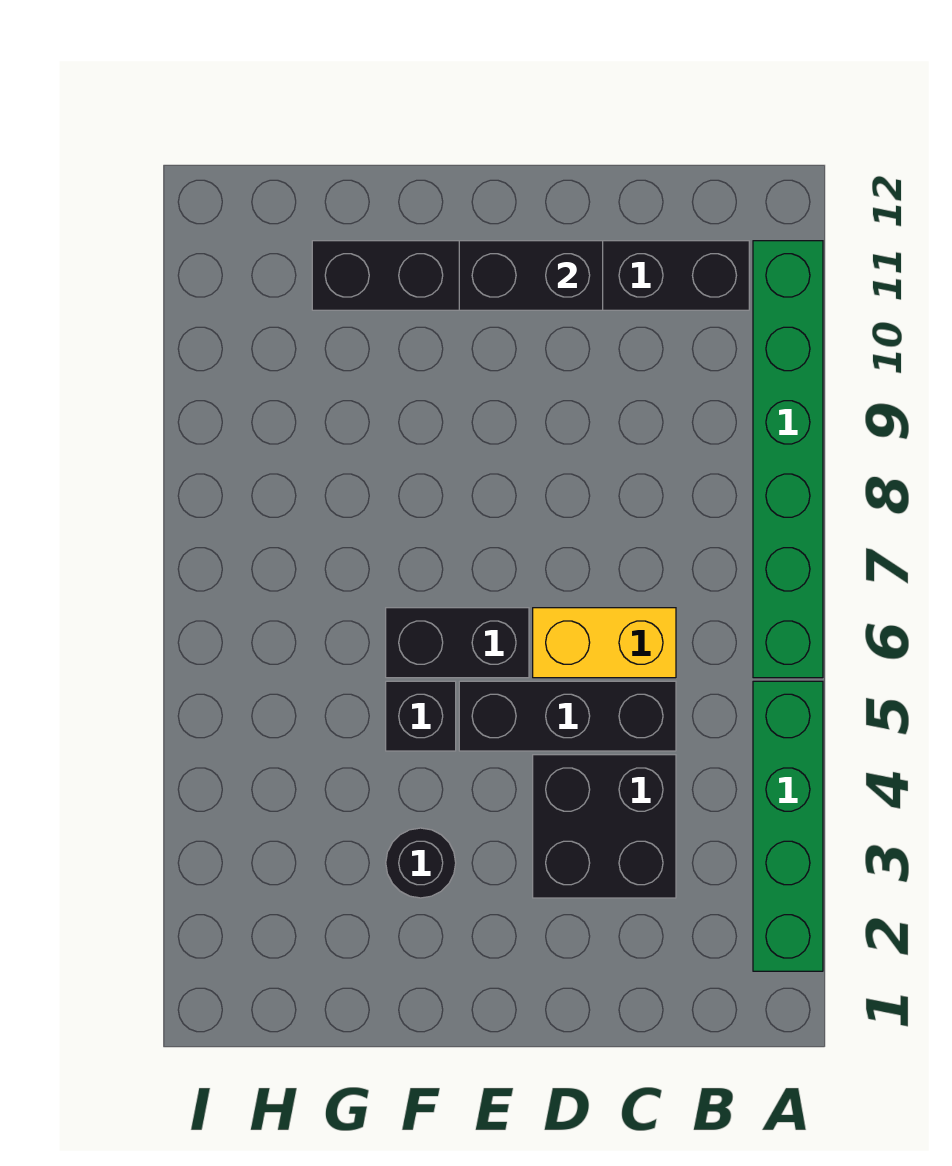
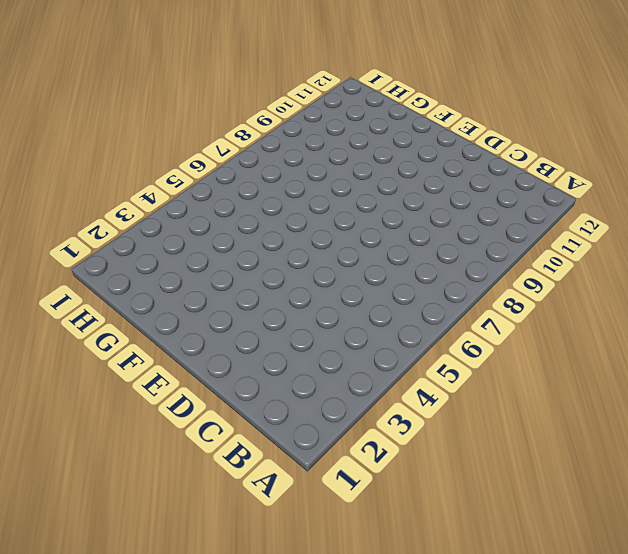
none -> green brick A2:A5 level 1
none -> green brick A6:A11 level 1

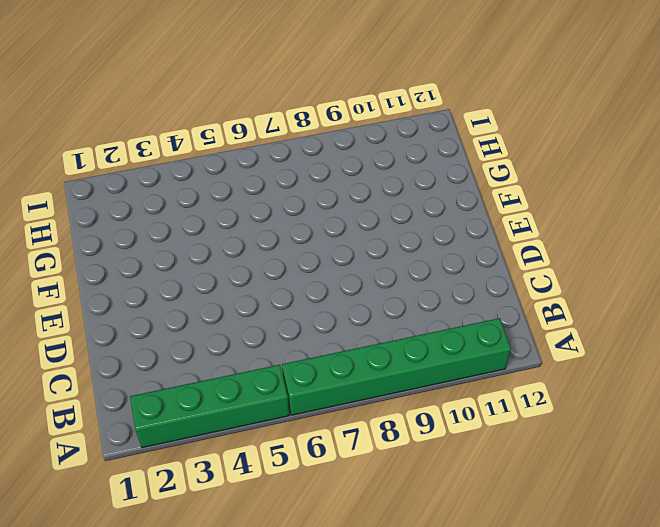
none -> black brick B11:G11 level 1
none -> black brick C3:D4 level 1

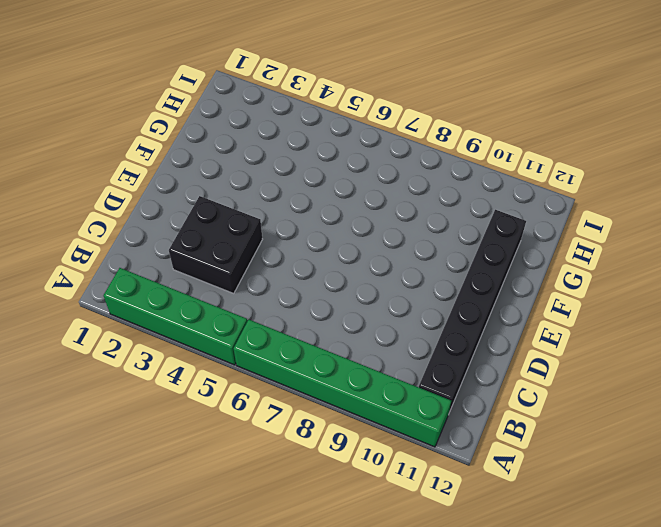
none -> black brick C5:E5 level 1
none -> yellow brick C6:D6 level 1

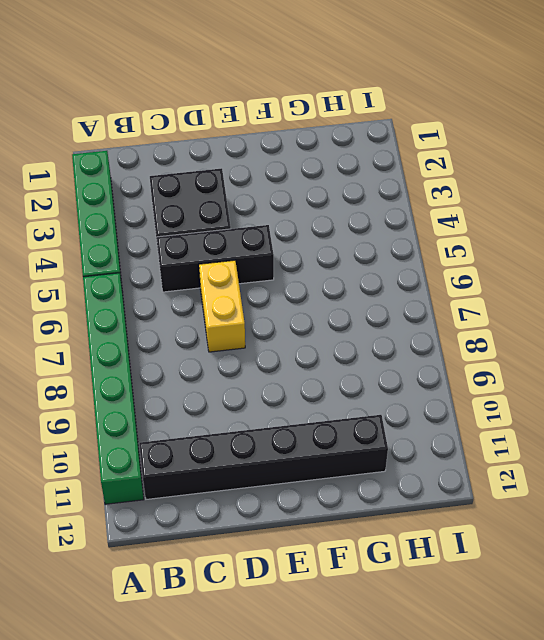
yellow brick D6:D7 level 1 -> yellow brick C6:D6 level 1
none -> black brick E6:F6 level 1
none -> black round brick F3 level 1

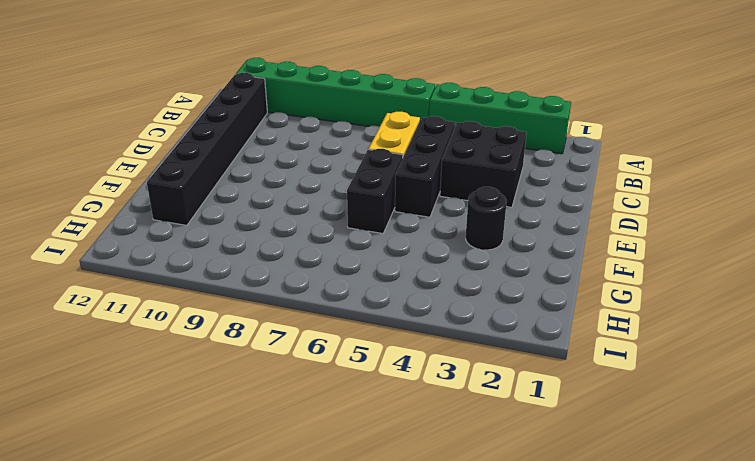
none -> black brick F5 level 1
none -> black brick D11:E11 level 2

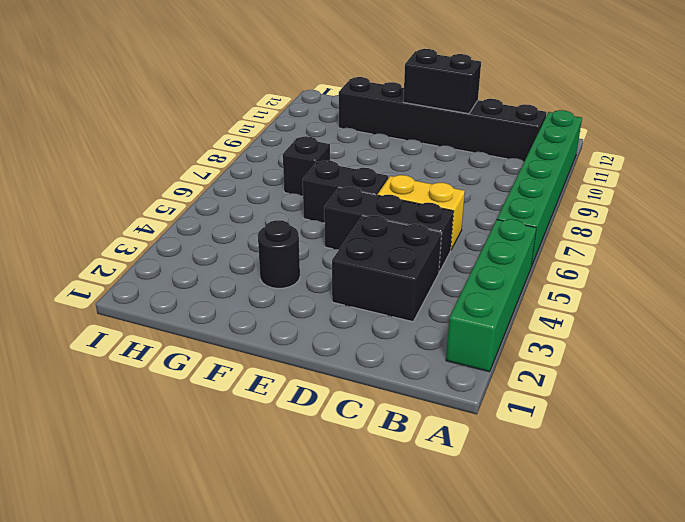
black brick G7 level 1 -> black brick F5 level 1

